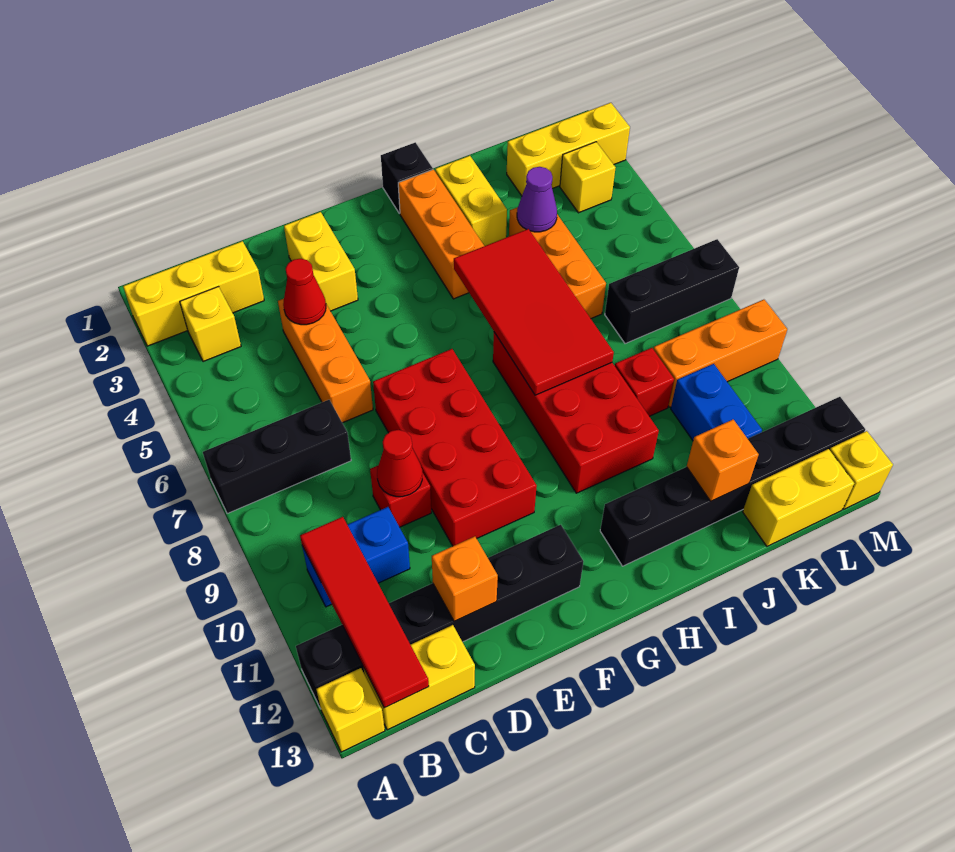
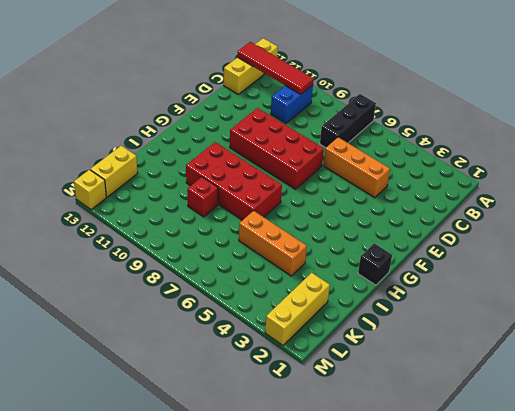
none -> yellow brick A2:C2 level 1
none -> black brick A12:F12 level 1
none -> yellow brick B3 level 1
none -> red brick D9 level 1

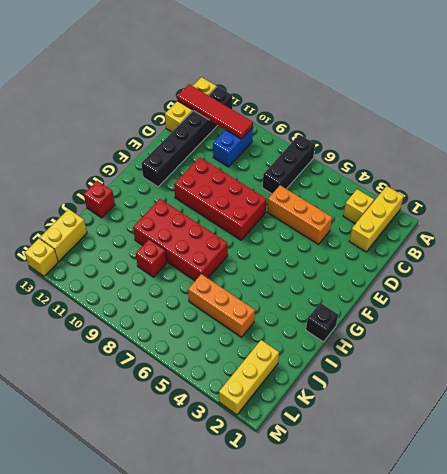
red brick I13 level 1 -> red brick D9 level 1
none -> yellow brick E2:E3 level 1
none -> orange brick H2:H4 level 1
none -> black brick H12:M12 level 1
none -> yellow brick I2:I3 level 1

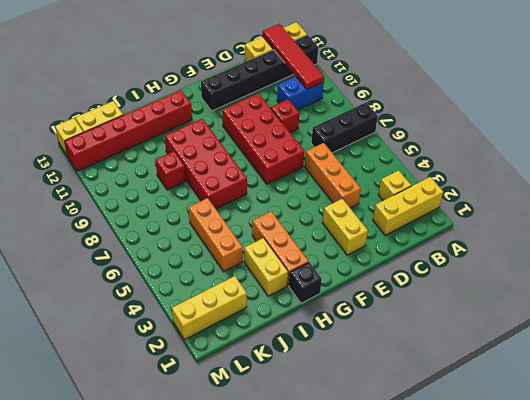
red brick H12:M12 level 1 -> black brick H12:M12 level 1
none -> black brick K7:M7 level 1
none -> orange brick K9:M9 level 1
none -> blue brick K10:K11 level 1
none -> yellow brick L3 level 1

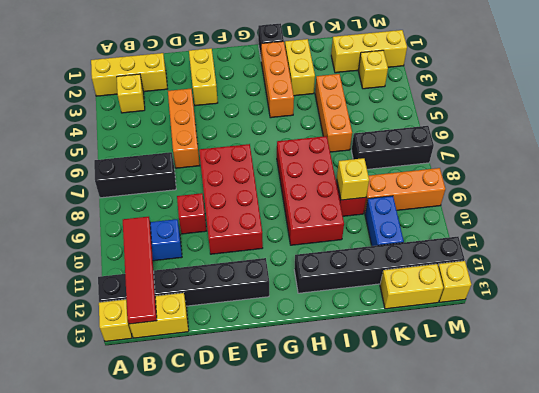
yellow brick J9 level 2 -> none
none -> red cone D4 level 2
none -> red cone D9 level 2
none -> orange brick D12 level 2
none -> red tile H5:I8 level 2

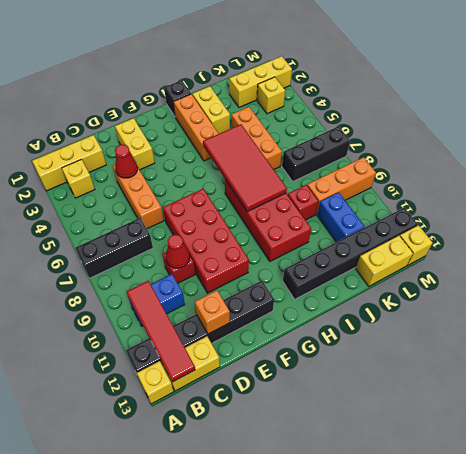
none -> purple cone J4 level 2
none -> orange brick J12 level 2

